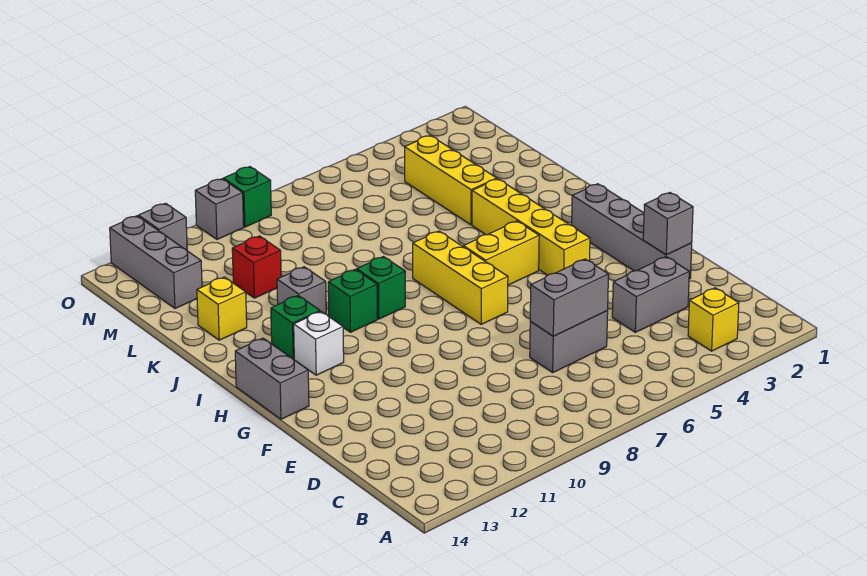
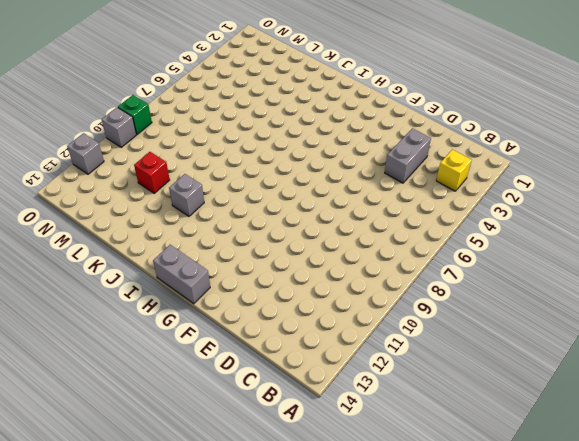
none -> grey brick D6:D7 level 1
none -> grey brick E2:H2 level 1
none -> yellow brick G4:J4 level 1

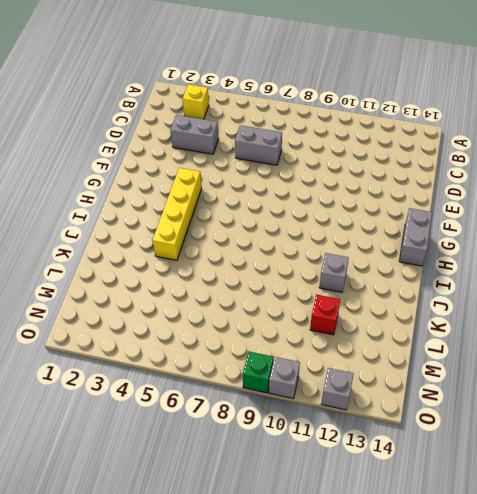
none -> grey brick E2:H2 level 1
none -> yellow brick G7:I7 level 1
none -> yellow brick H5:H6 level 1

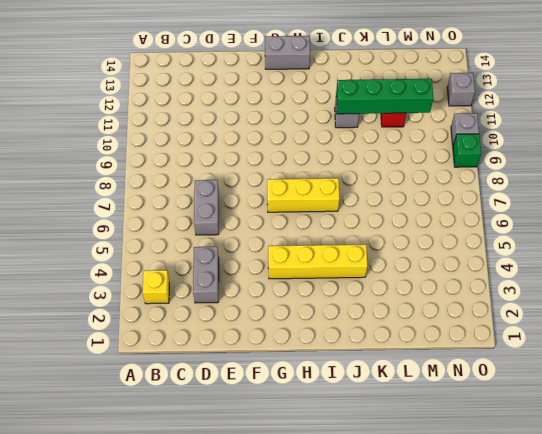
green brick J11:M11 level 2 -> none
none -> grey brick E2:H2 level 1
none -> yellow brick H5:H6 level 1
none -> white brick H12 level 1

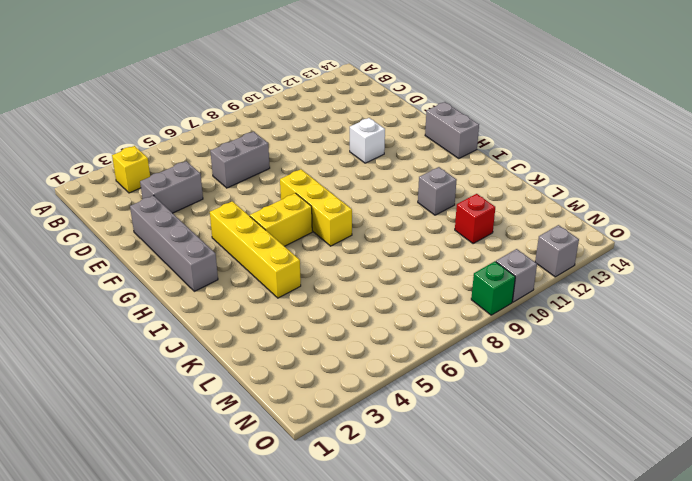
white brick F11 level 1 -> white brick H12 level 1
none -> green brick I9 level 1
none -> green brick I10 level 1
none -> green brick I12 level 1

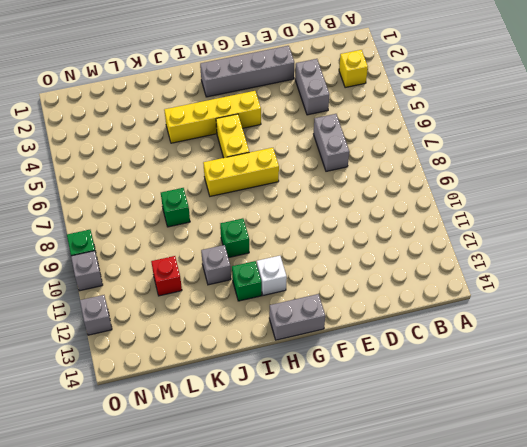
green brick K8 level 1 -> green brick I9 level 1
none -> yellow brick K4:M4 level 1
none -> yellow brick K13 level 1
none -> grey brick M13:O13 level 1

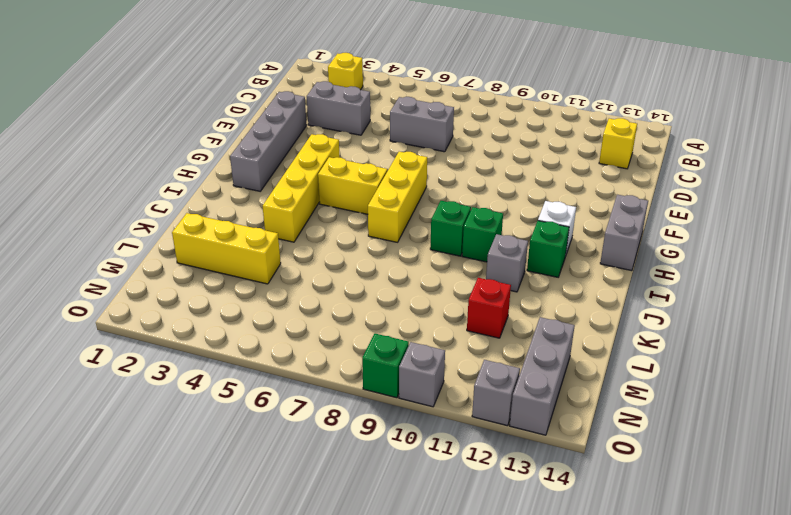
yellow brick C13 level 1 -> yellow brick K13 level 1
yellow brick L2:L4 level 1 -> yellow brick K4:M4 level 1
none -> grey brick D6:D7 level 2
none -> grey brick E2 level 2

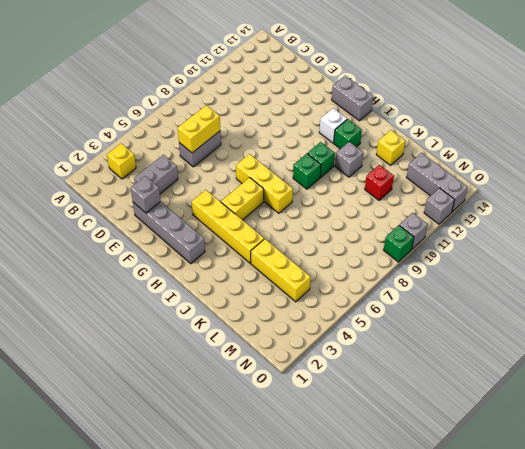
yellow brick D6:D7 level 2 -> grey brick D6:D7 level 2

